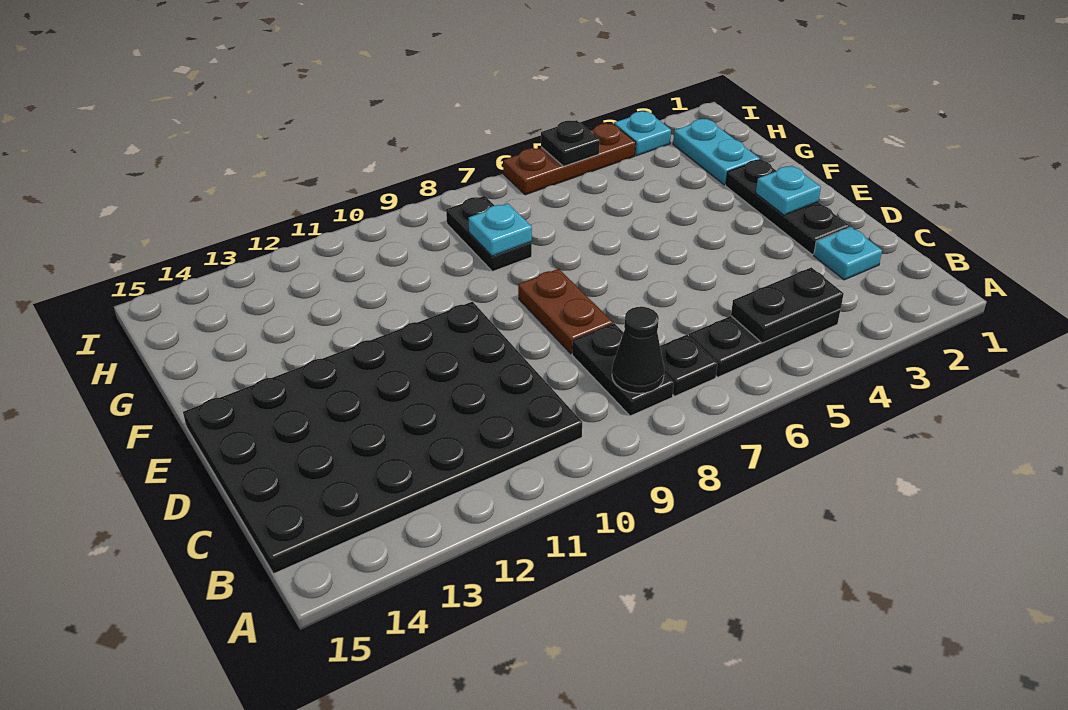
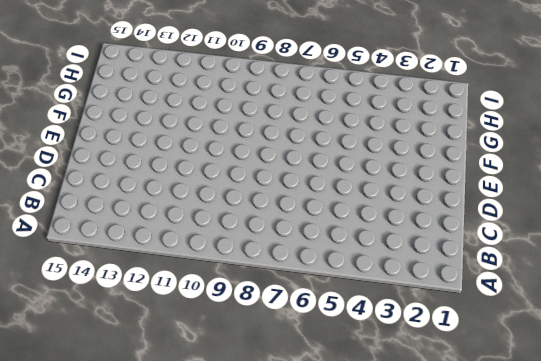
none -> black plate B4:B6 level 1
none -> black plate B7 level 1
none -> black plate B8:C8 level 1

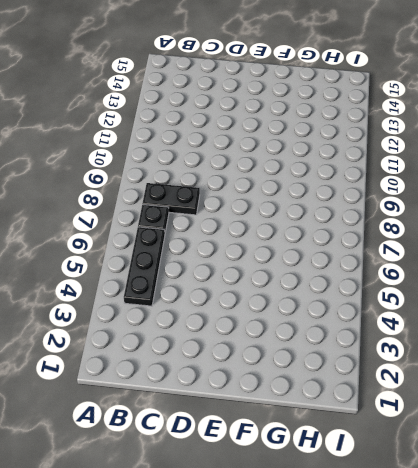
none -> black plate B10:E15 level 1
none -> cyan plate C2 level 1
none -> black plate D2:F2 level 1

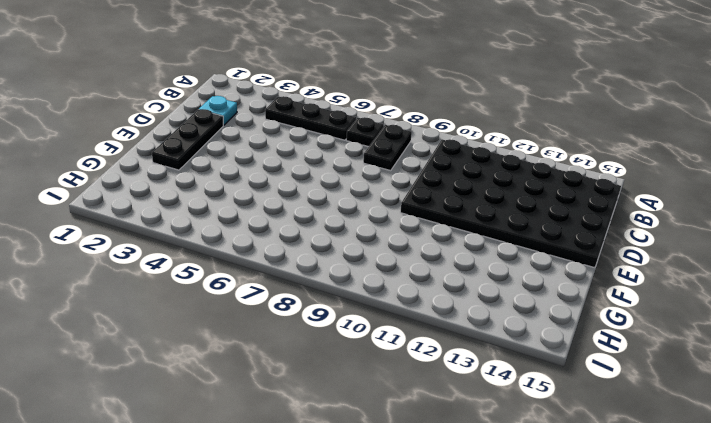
none -> brown plate D8:E8 level 1
none -> cyan plate G2:H2 level 1
none -> black plate G8:H8 level 1

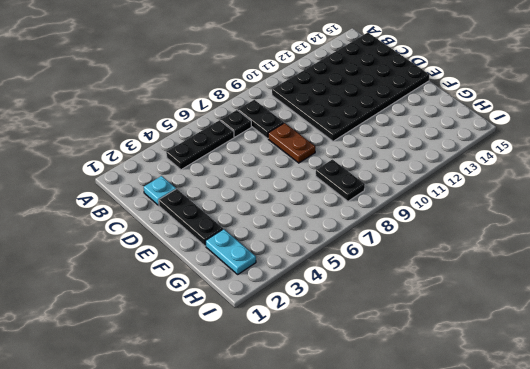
none -> cyan plate I3 level 1
none -> brown plate I4:I6 level 1
none -> black plate B4:B5 level 2

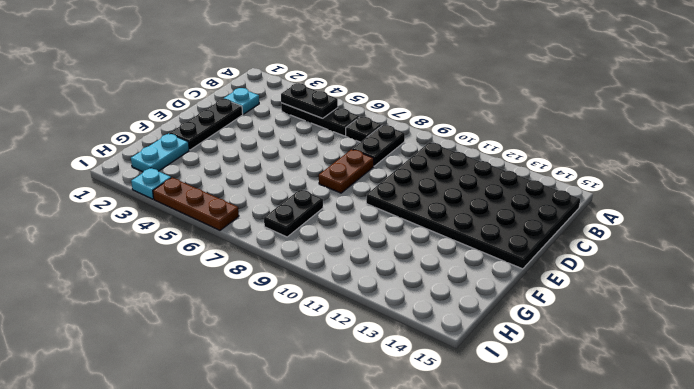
none -> black cone B8 level 2
none -> cyan plate E2 level 2
none -> cyan plate G8 level 2

